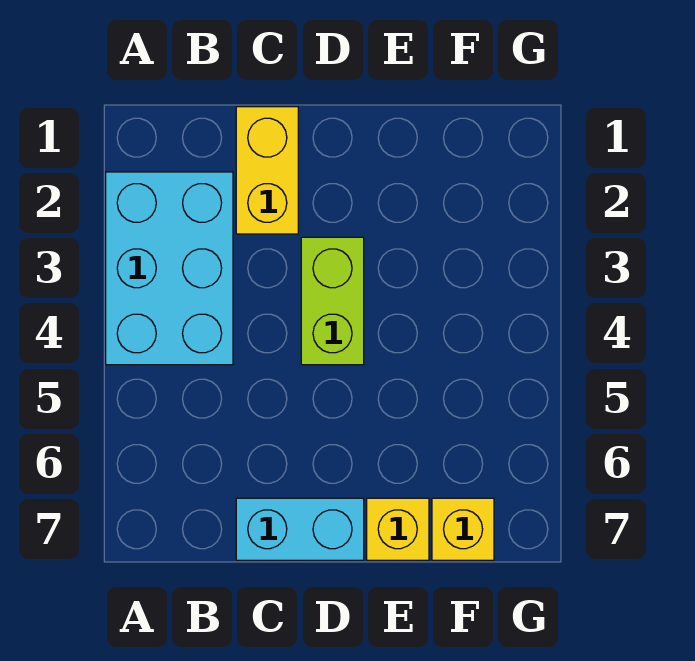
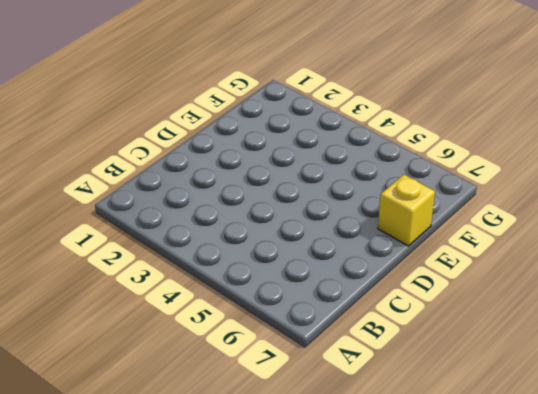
none -> cyan brick A2:B4 level 1
none -> yellow brick C1:C2 level 1

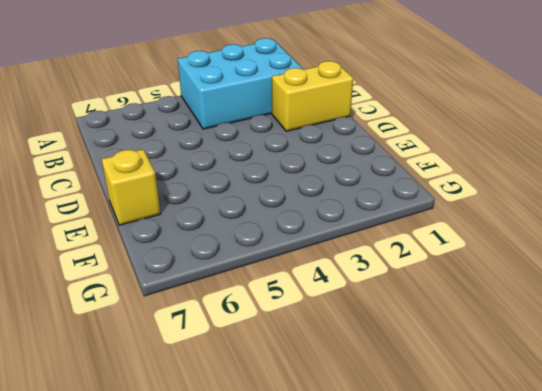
none -> cyan brick C7:D7 level 1
none -> lime brick D3:D4 level 1

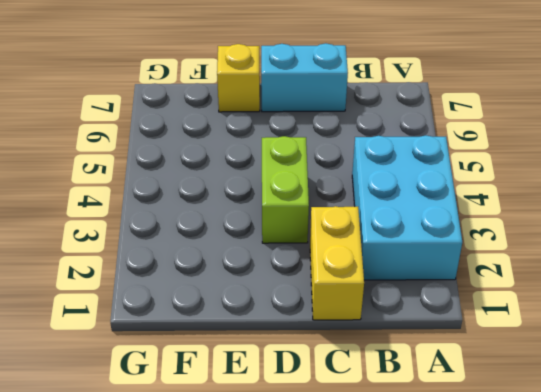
none -> yellow brick F7 level 1

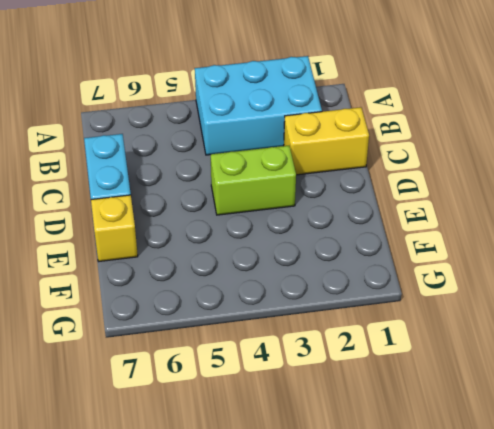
none -> yellow brick F7 level 1

